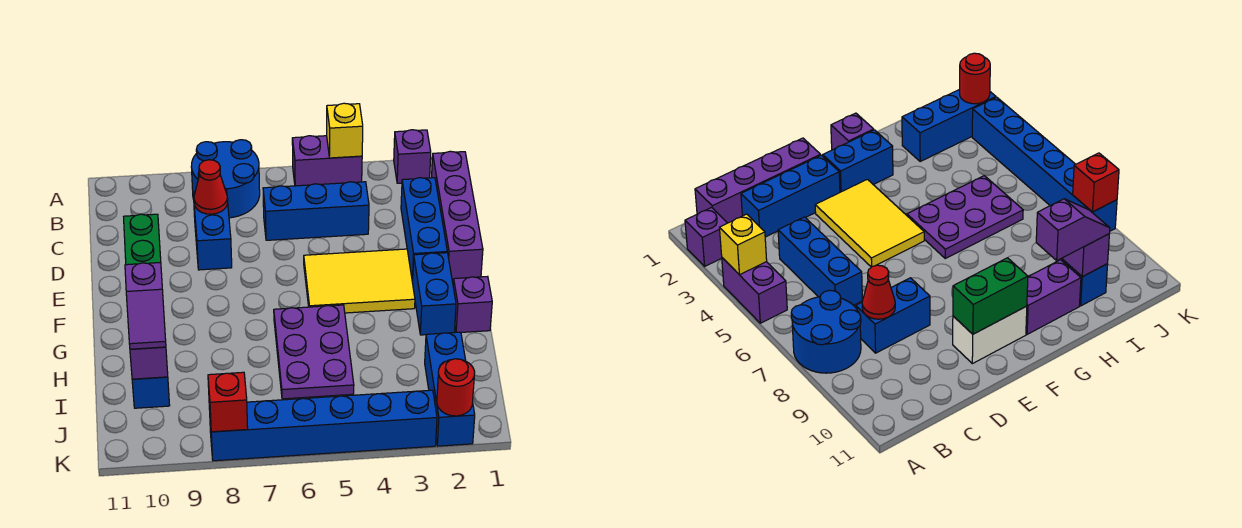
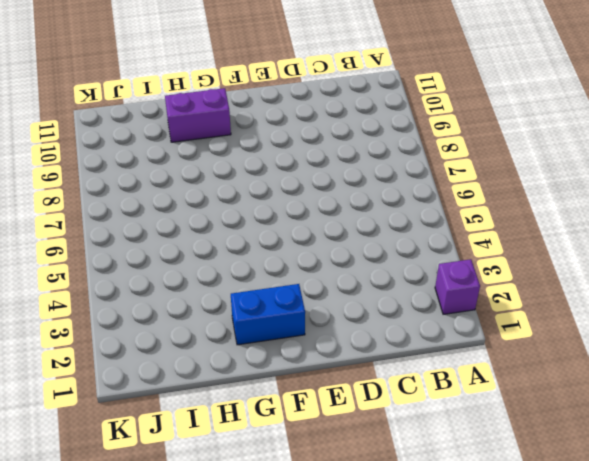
none -> purple brick A4:A5 level 1
none -> blue round brick A7:B8 level 1
none -> purple brick B1:E1 level 1

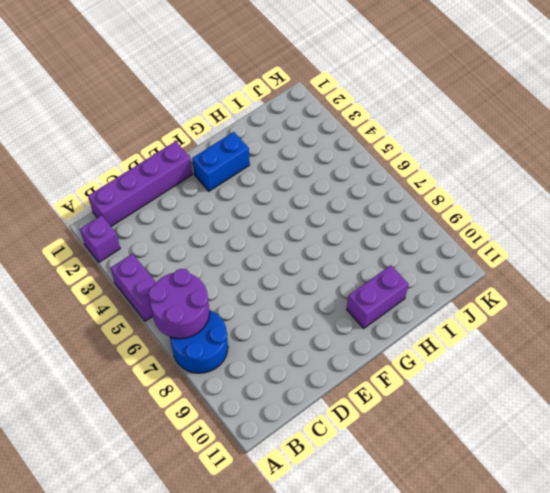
purple round brick A6:B7 level 2 -> none
none -> blue brick C2:E2 level 1
none -> blue brick C4:C6 level 1
none -> blue brick C8:D8 level 1

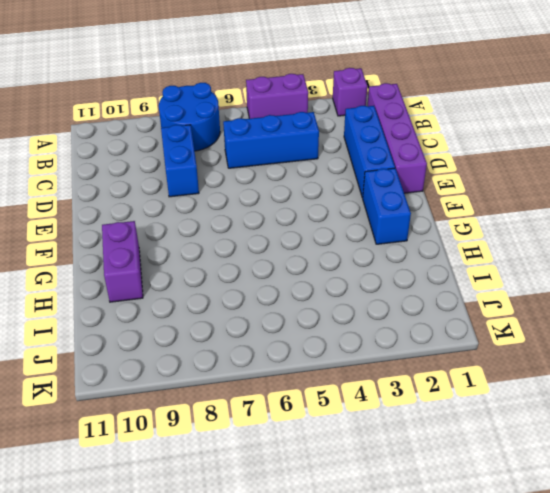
none -> yellow tile E3:F5 level 1
none -> white brick E10:F10 level 1
none -> purple brick G1 level 1

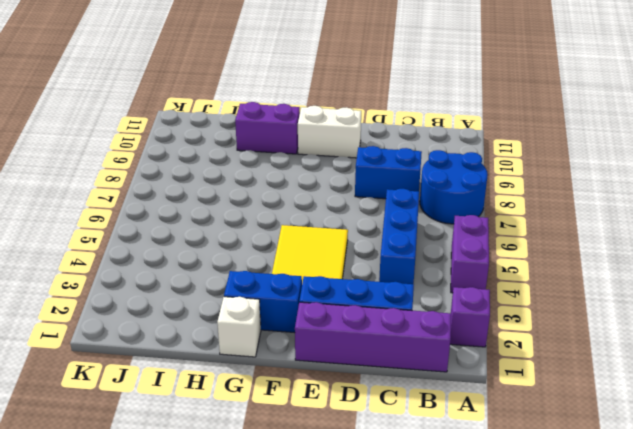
white brick G1 level 1 -> purple brick G1 level 1
none -> purple plate G5:I6 level 1
none -> blue brick I2:K2 level 1
none -> blue brick I10 level 1

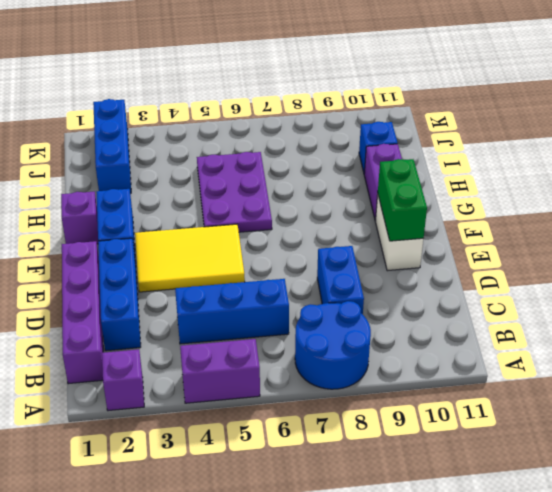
none -> blue brick K3:K8 level 1
none -> yellow brick A4 level 2
none -> red cone C8 level 2

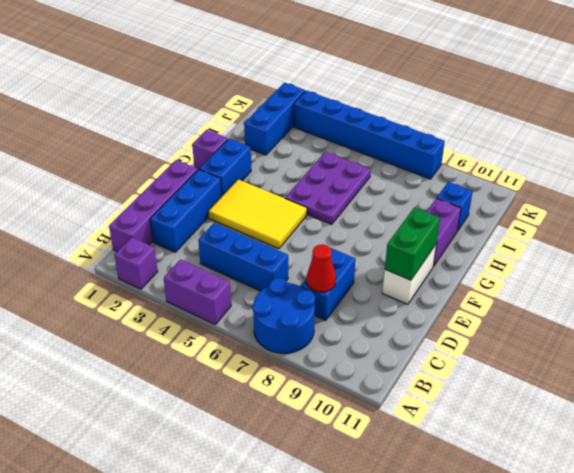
none -> yellow brick A4 level 2
none -> purple brick I10 level 2
none -> red round brick K2 level 2

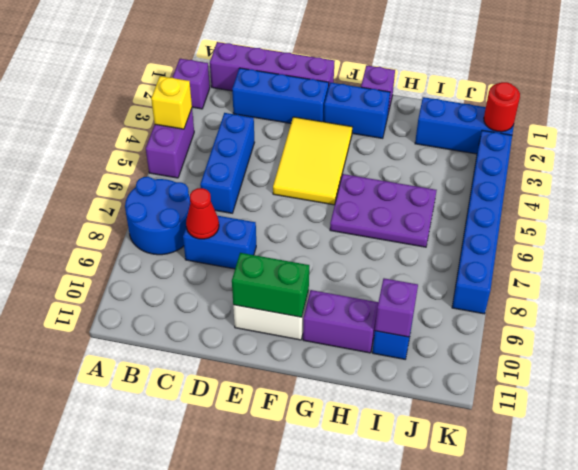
none -> red brick K8 level 2
none -> purple slope H10:I10 level 3 top H

